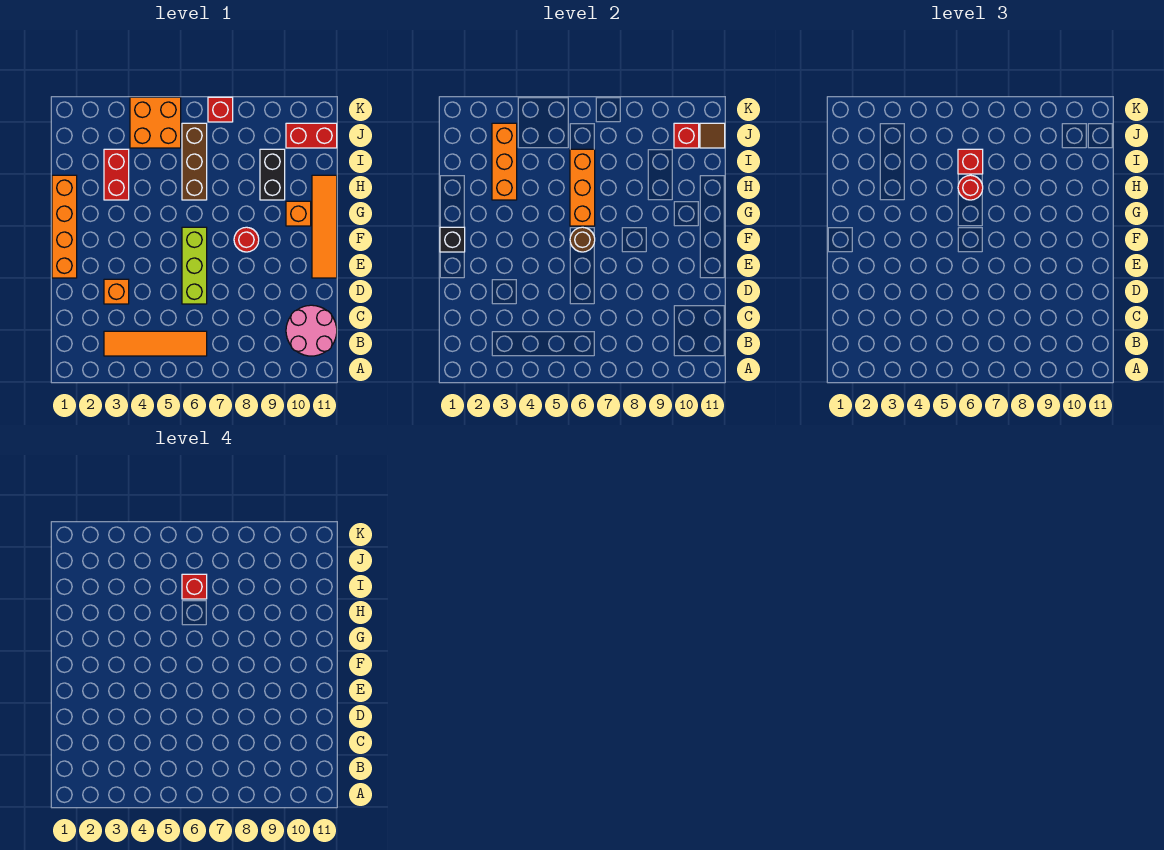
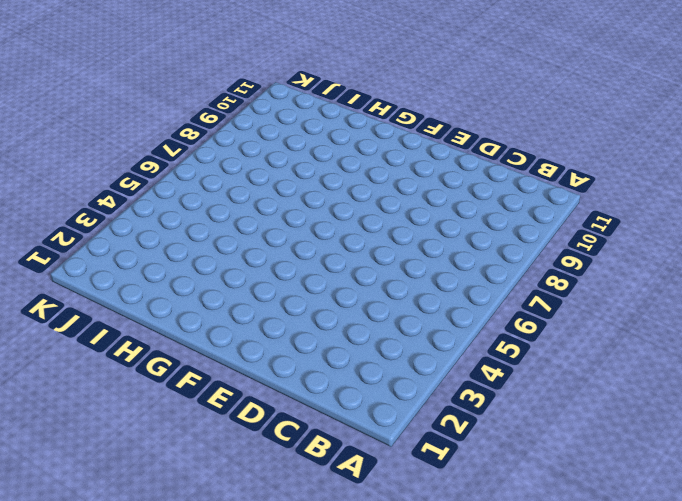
none -> orange tile B3:B6 level 1
none -> pink round brick B10:C11 level 1
none -> orange brick D3 level 1

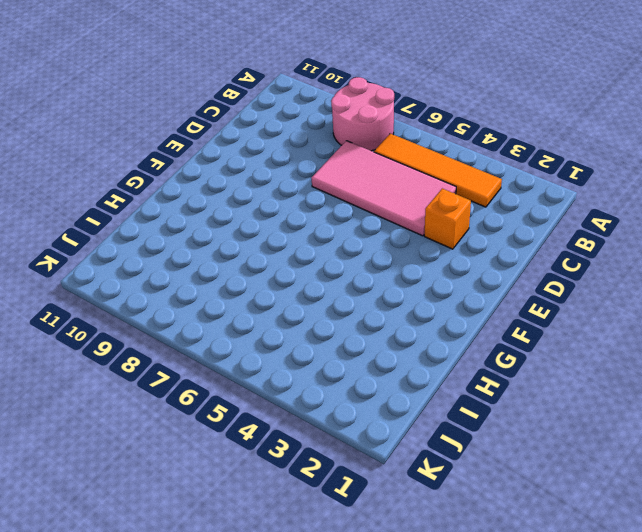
pink round brick A7:B8 level 1 -> pink round brick B10:C11 level 1
pink tile C4:D7 level 1 -> lime brick D6:F6 level 1
none -> orange brick E1:H1 level 1
none -> orange tile E11:H11 level 1
none -> red round brick F8 level 1

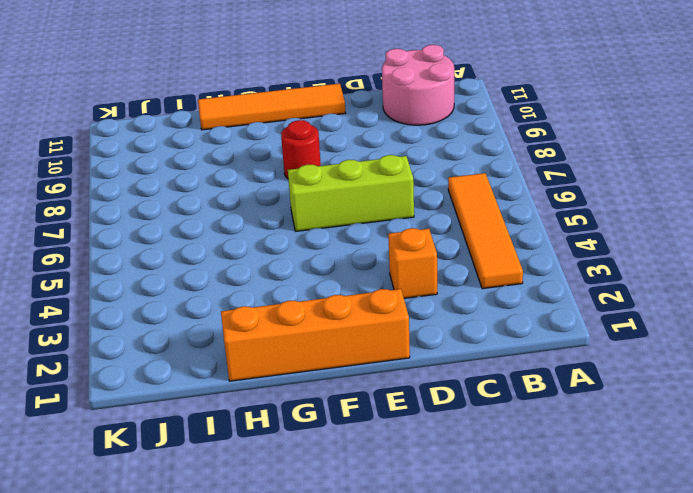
none -> orange brick G10 level 1
none -> red brick H3:I3 level 1
none -> brown brick H6:J6 level 1

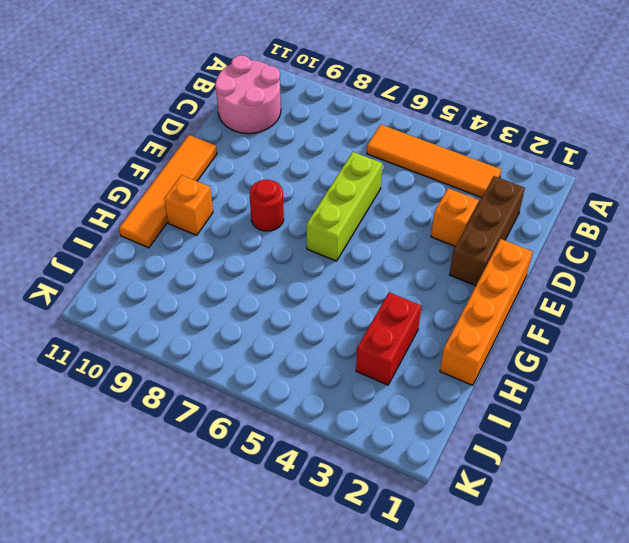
brown brick C2:E2 level 1 -> brown brick H6:J6 level 1
none -> black brick H9:I9 level 1
none -> orange brick J4:K5 level 1
none -> red brick J10:J11 level 1

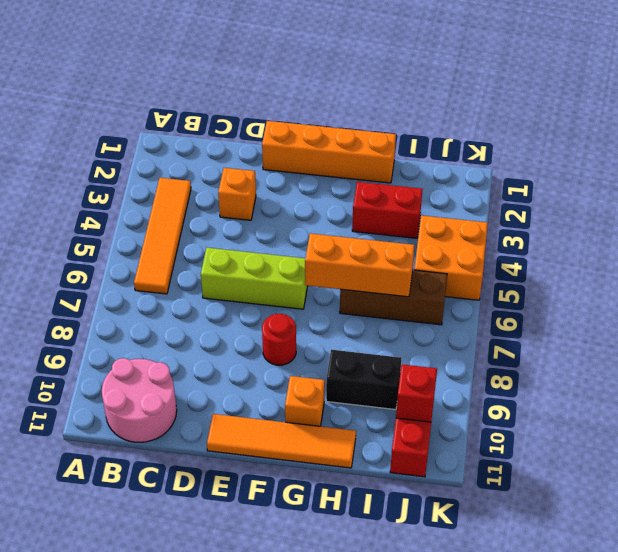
none -> red brick K7 level 1
none -> black brick F1 level 2
none -> brown round brick F6 level 2

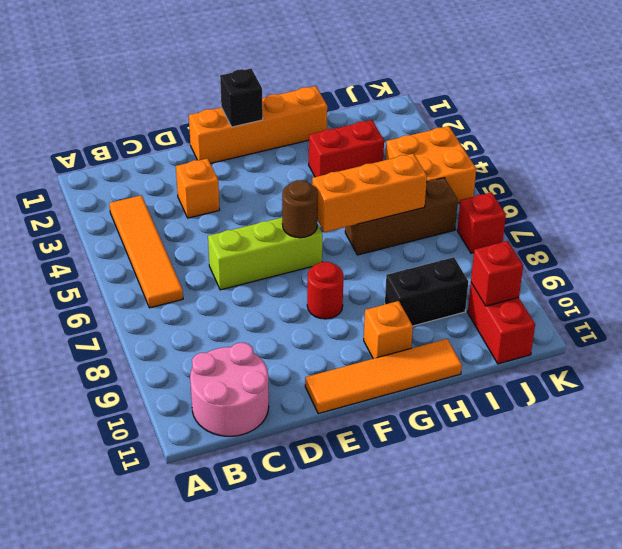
none -> orange brick H3:J3 level 2
none -> brown tile J11 level 2
none -> red round brick H6 level 3

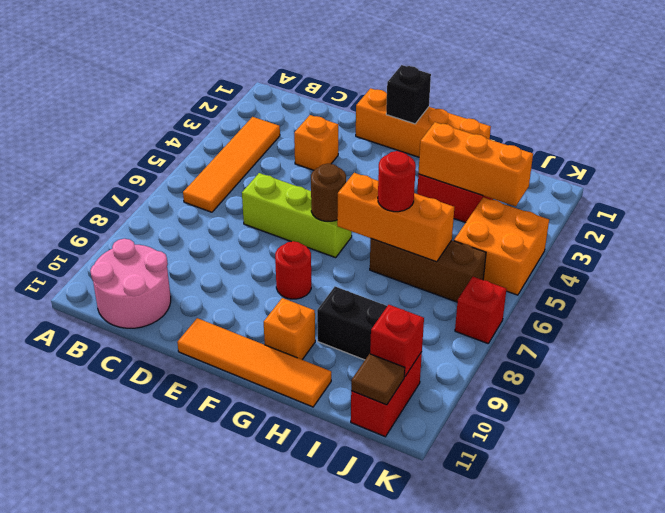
none -> red brick I6 level 3
none -> red brick I6 level 4

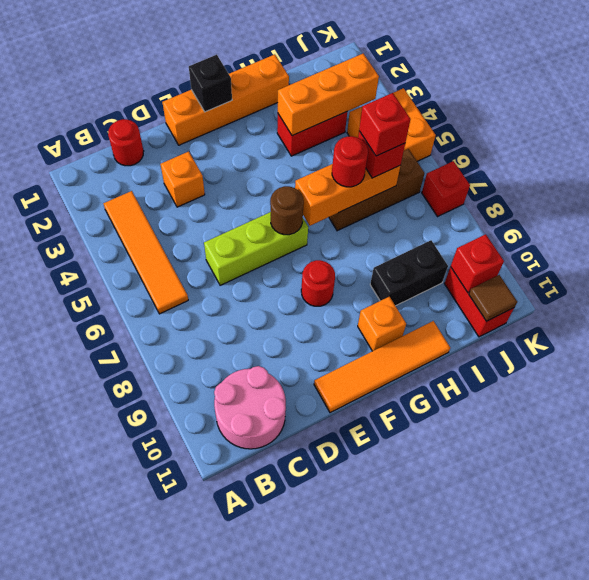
red round brick C1 level 1 -> none

